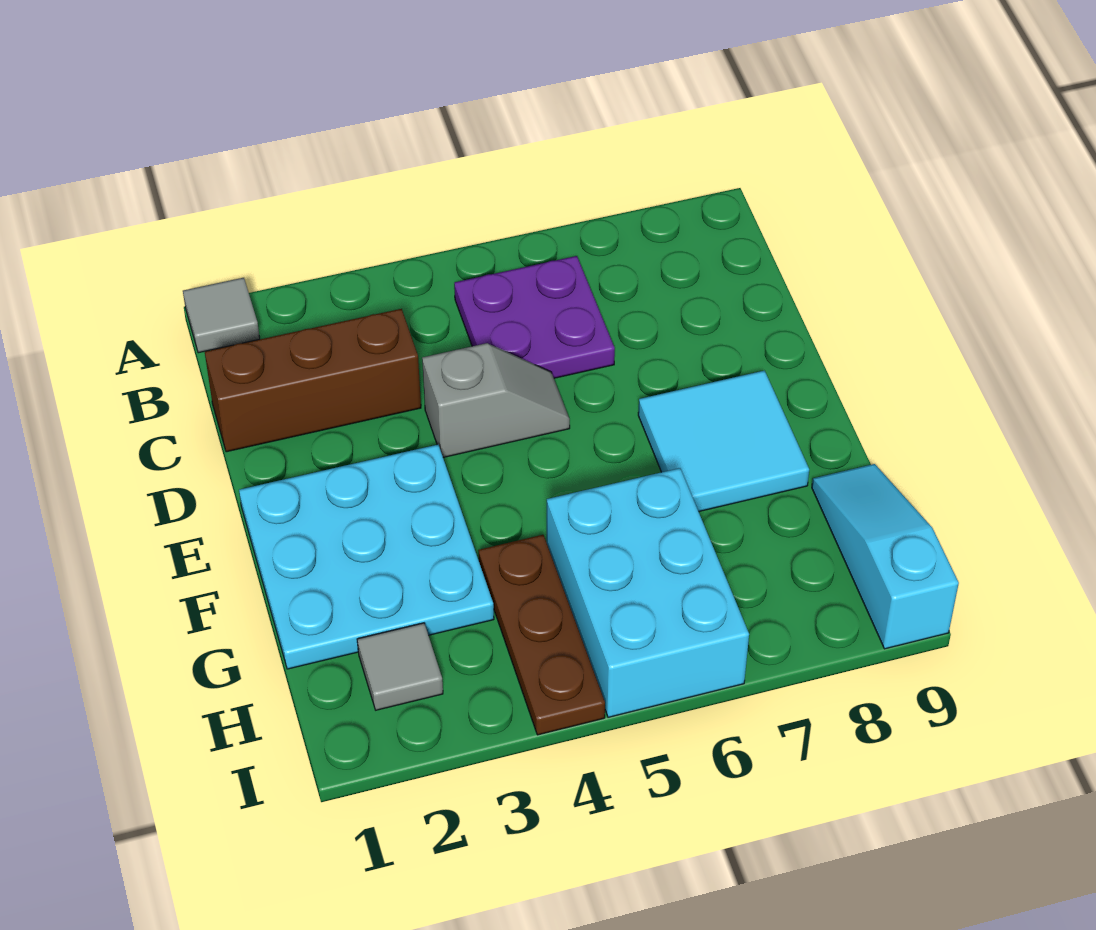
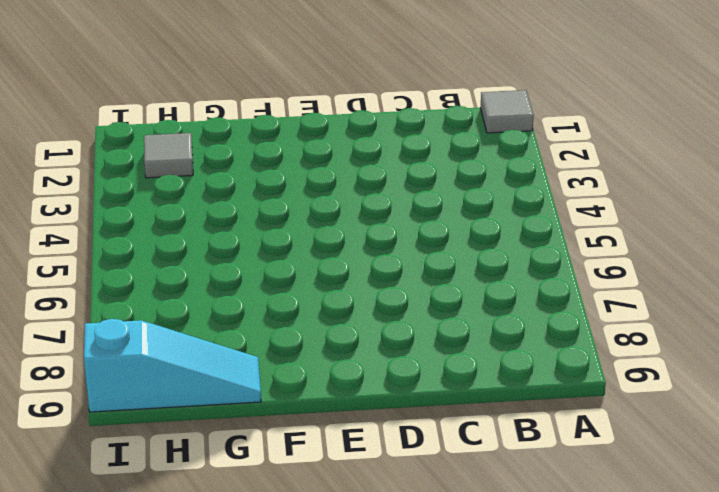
none -> purple plate B5:C6 level 1
none -> brown brick C1:C3 level 1

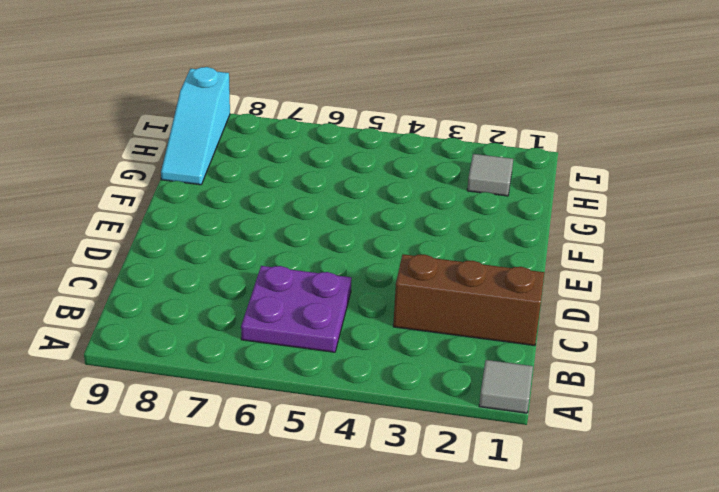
none -> grey slope D4:D5 level 1 top 4
none -> cyan plate E1:G3 level 1

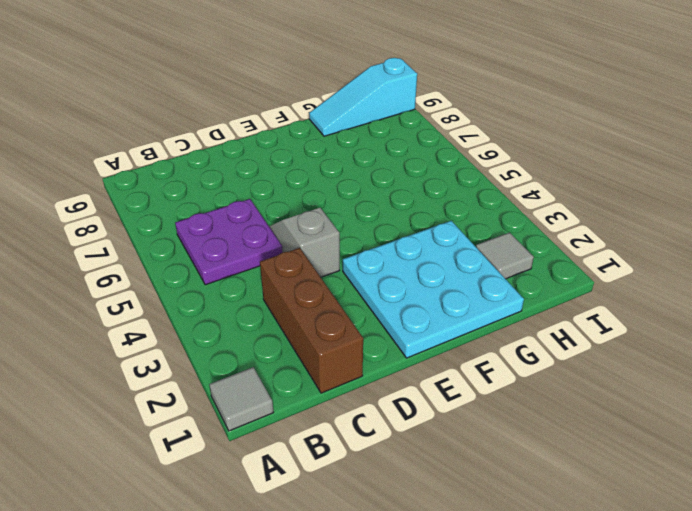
none -> cyan tile E7:F8 level 1
none -> brown plate G4:I4 level 1

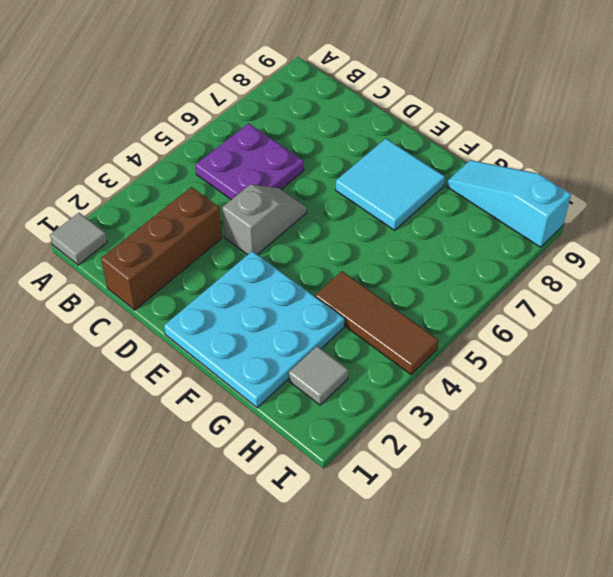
brown tile G4:I4 level 1 -> brown plate G4:I4 level 1
none -> cyan brick G5:I6 level 1

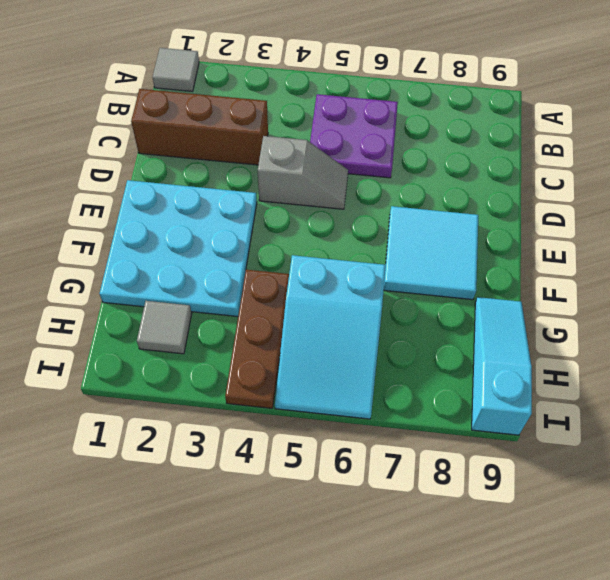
cyan slope G5:I6 level 1 top G -> cyan brick G5:I6 level 1

